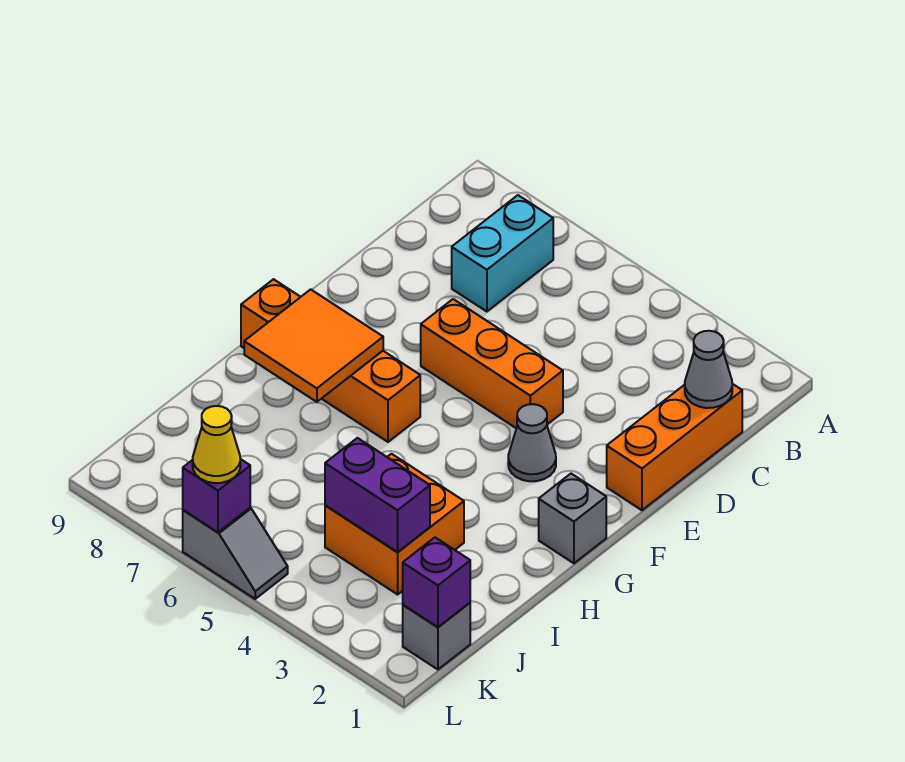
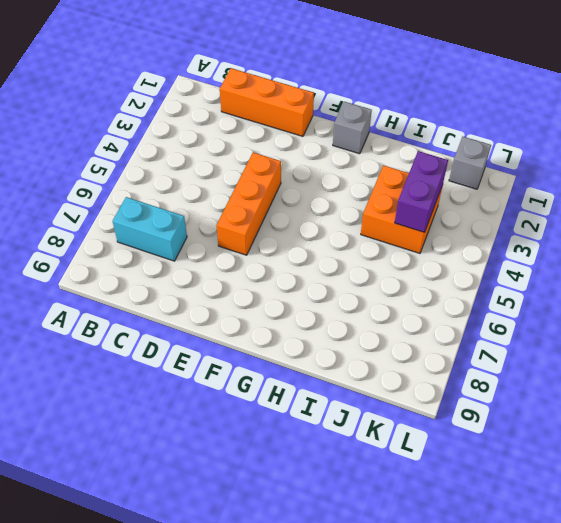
none -> grey cone F3 level 1
none -> orange brick G6:G9 level 1
none -> grey slope L5:L6 level 1 top 6

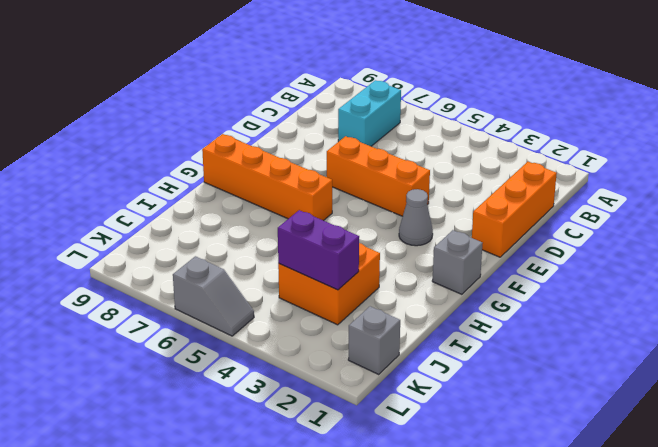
none -> grey cone C1 level 2
none -> orange tile G7:H8 level 2
none -> purple brick K1 level 2

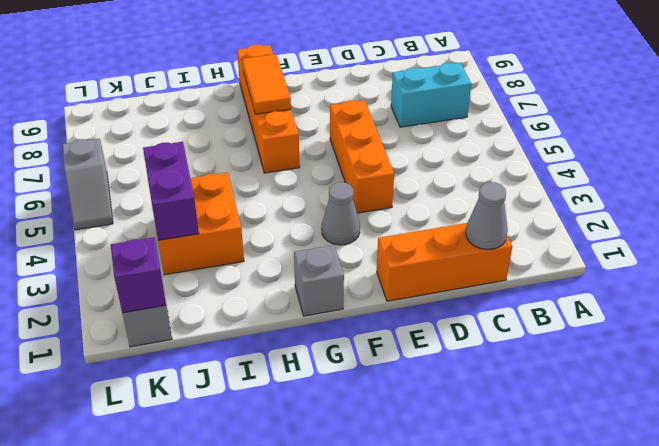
orange tile G7:G8 level 2 -> orange tile G7:H8 level 2
none -> purple brick L6 level 2
none -> yellow cone L6 level 3

